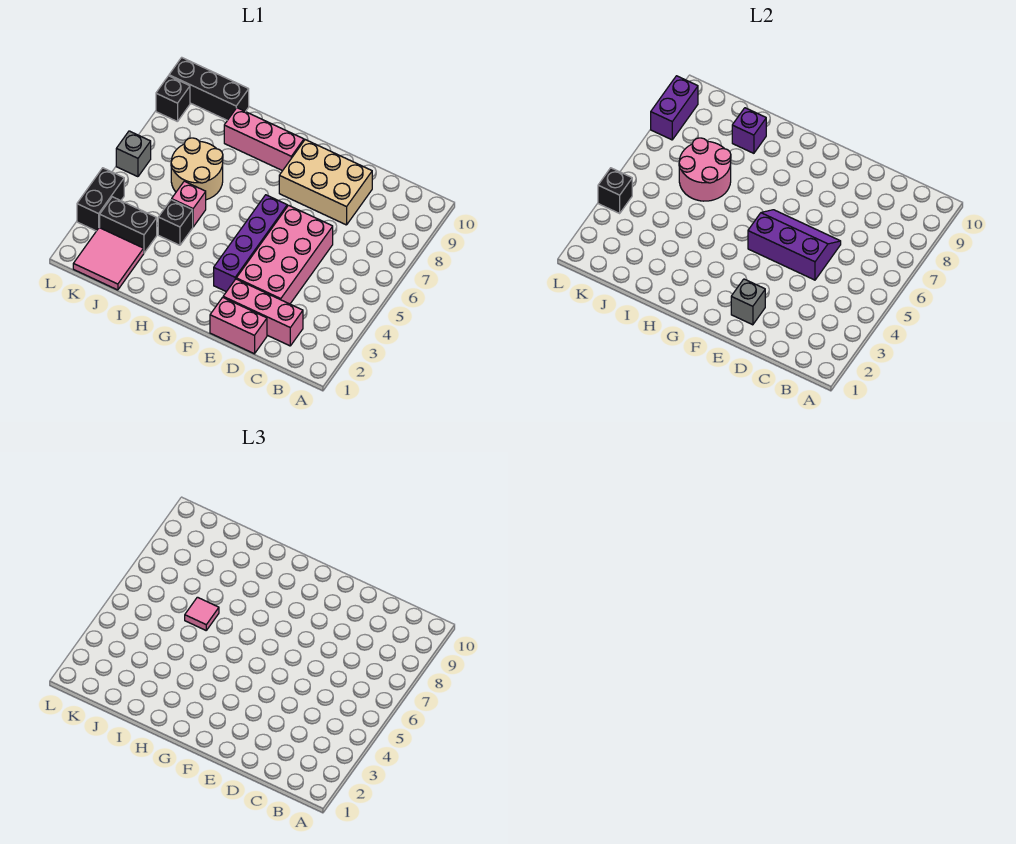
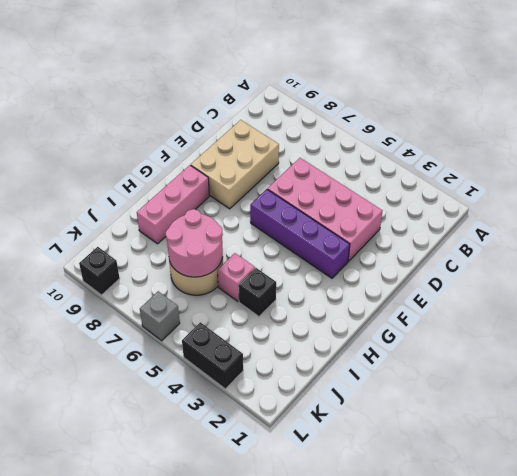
none -> pink brick C2:E2 level 1
none -> pink brick D1:E1 level 1
none -> pink tile J1:K2 level 1

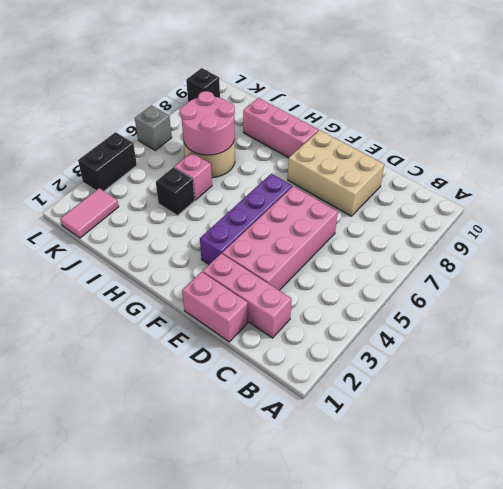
pink tile K1:K2 level 1 -> pink tile J1:K2 level 1
none -> black brick J3:K3 level 1
none -> black brick J10:L10 level 1
none -> purple slope D5:F6 level 2 top 5

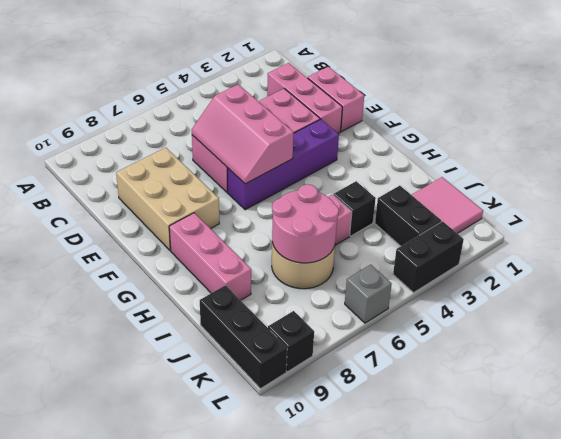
pink slope D5:F6 level 2 top 5 -> purple slope D5:F6 level 2 top 5
none -> grey brick E2 level 2
none -> purple brick I9 level 2
none -> black brick L4 level 2

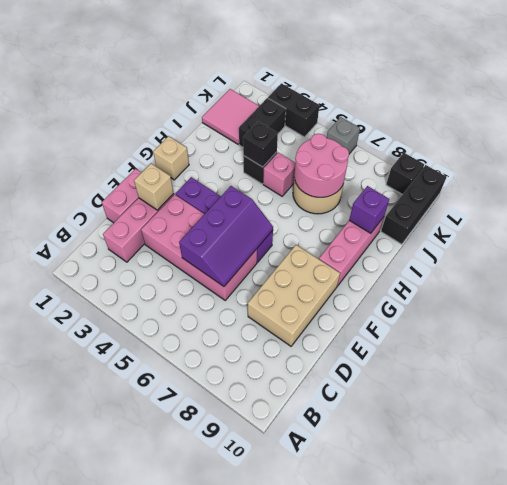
tan brick E2 level 2 -> grey brick E2 level 2
tan brick G1 level 1 -> none
black brick I4 level 2 -> black brick L4 level 2
none -> purple brick L8:L9 level 2
none -> pink tile I6 level 3

